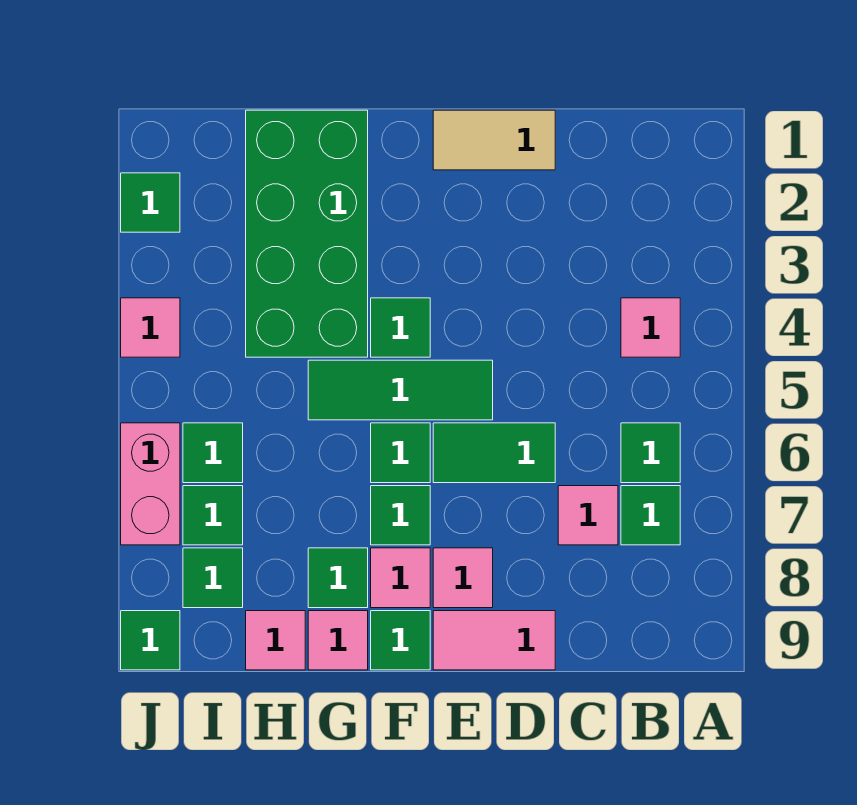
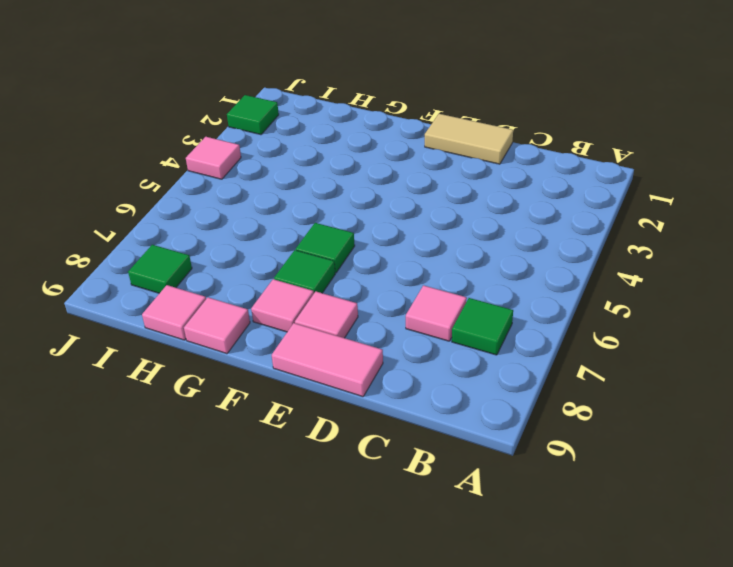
none -> pink tile B4 level 1
none -> green tile B6 level 1
none -> green tile D6:E6 level 1

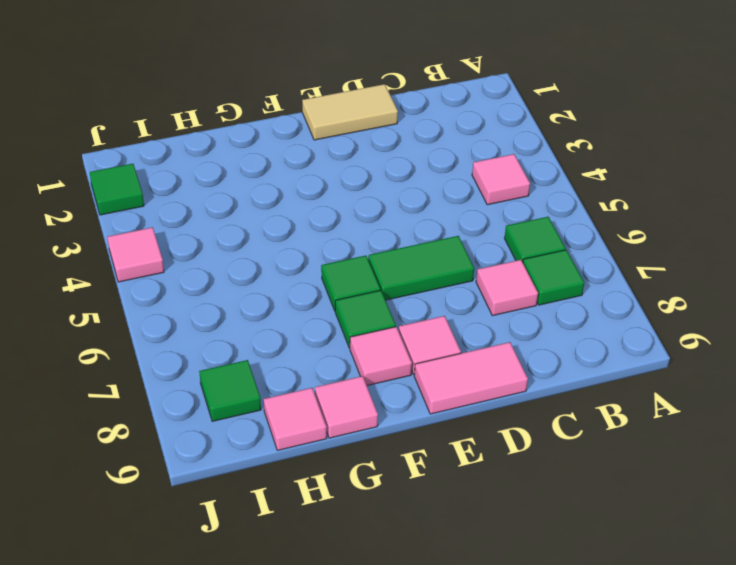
none -> green tile E5:G5 level 1
none -> green tile F4 level 1
none -> green tile F9 level 1

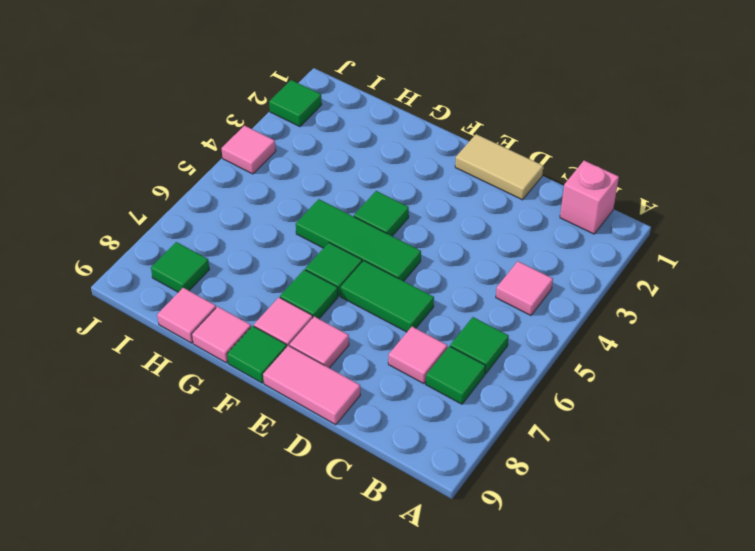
pink brick B1 level 1 -> none
none -> green brick G1:H4 level 1
none -> green tile G8 level 1
none -> green tile I6 level 1

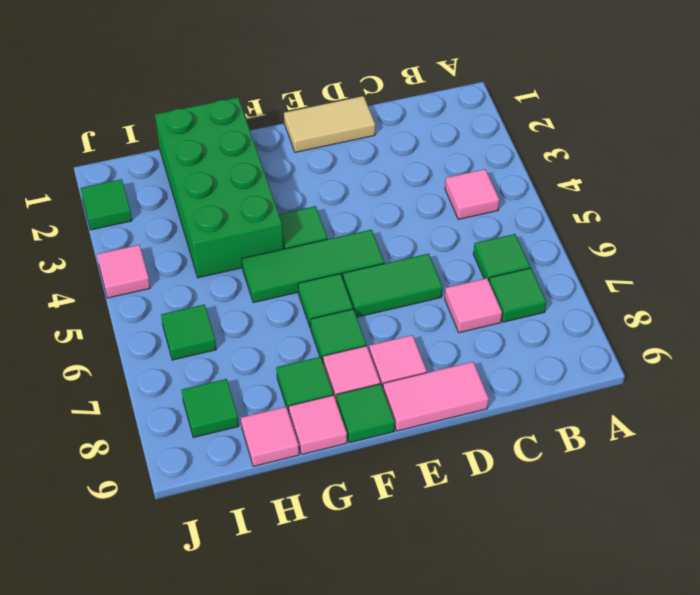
none -> green tile I7 level 1
none -> pink brick J6:J7 level 1
none -> green tile J9 level 1

